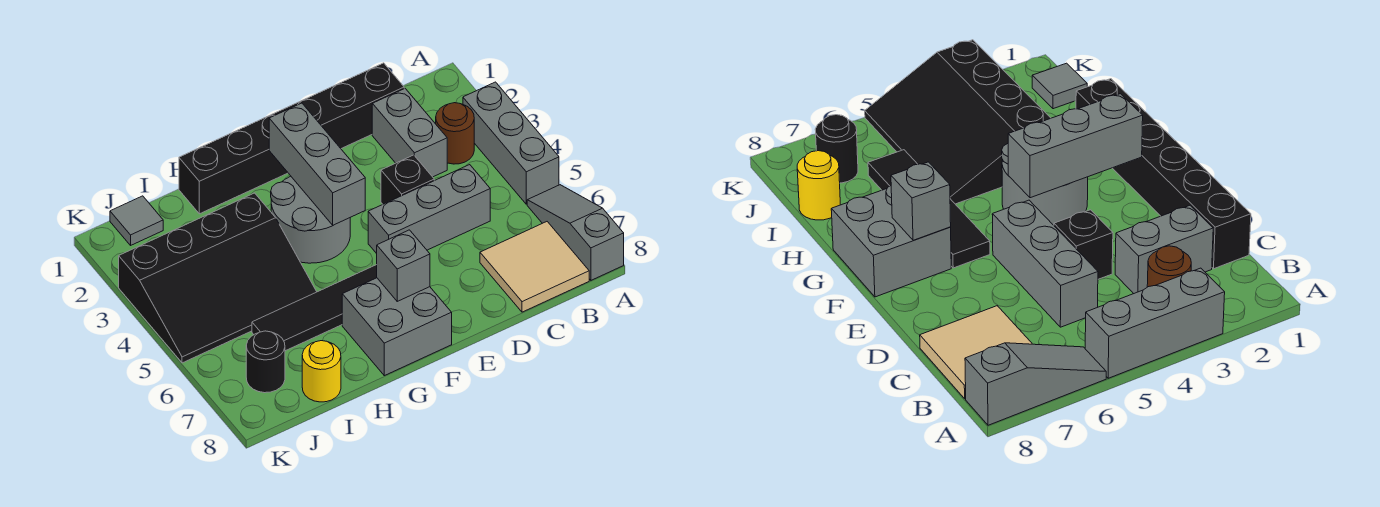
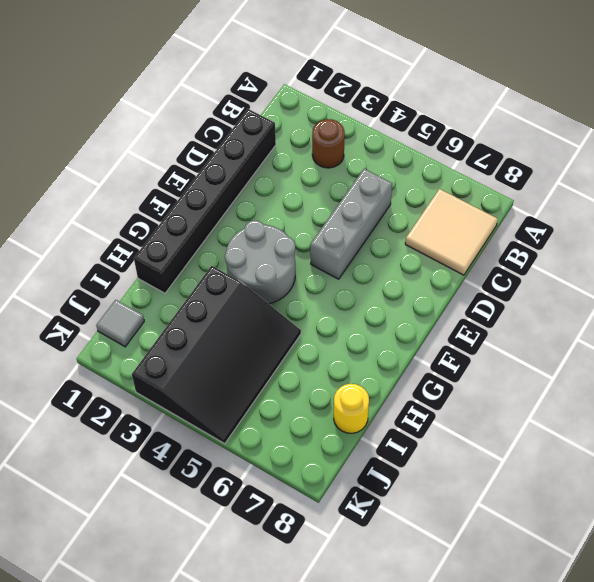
none -> grey brick A3:A5 level 1
none -> grey slope A6:A8 level 1 top 8
none -> grey brick C2:C3 level 1

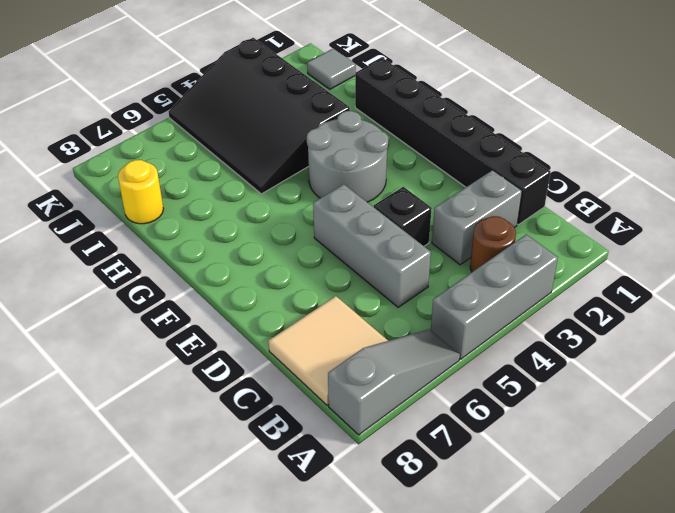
none -> black tile F6:I6 level 1
none -> grey brick F7:G8 level 1
none -> black round brick J7 level 1

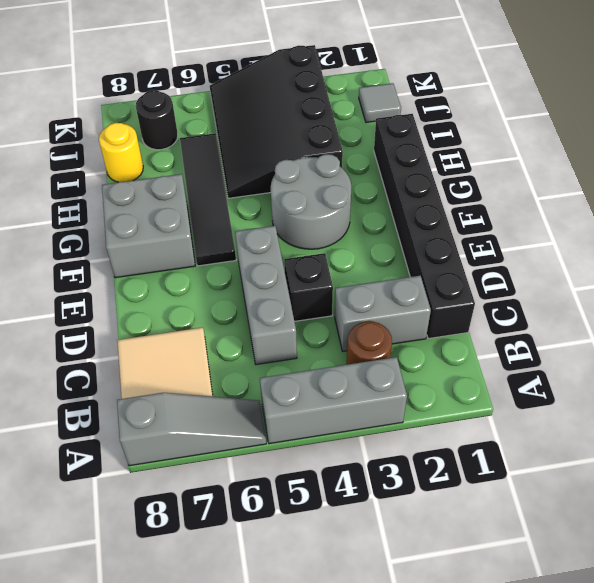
none -> grey brick F2:F4 level 2
none -> grey brick F7 level 2

